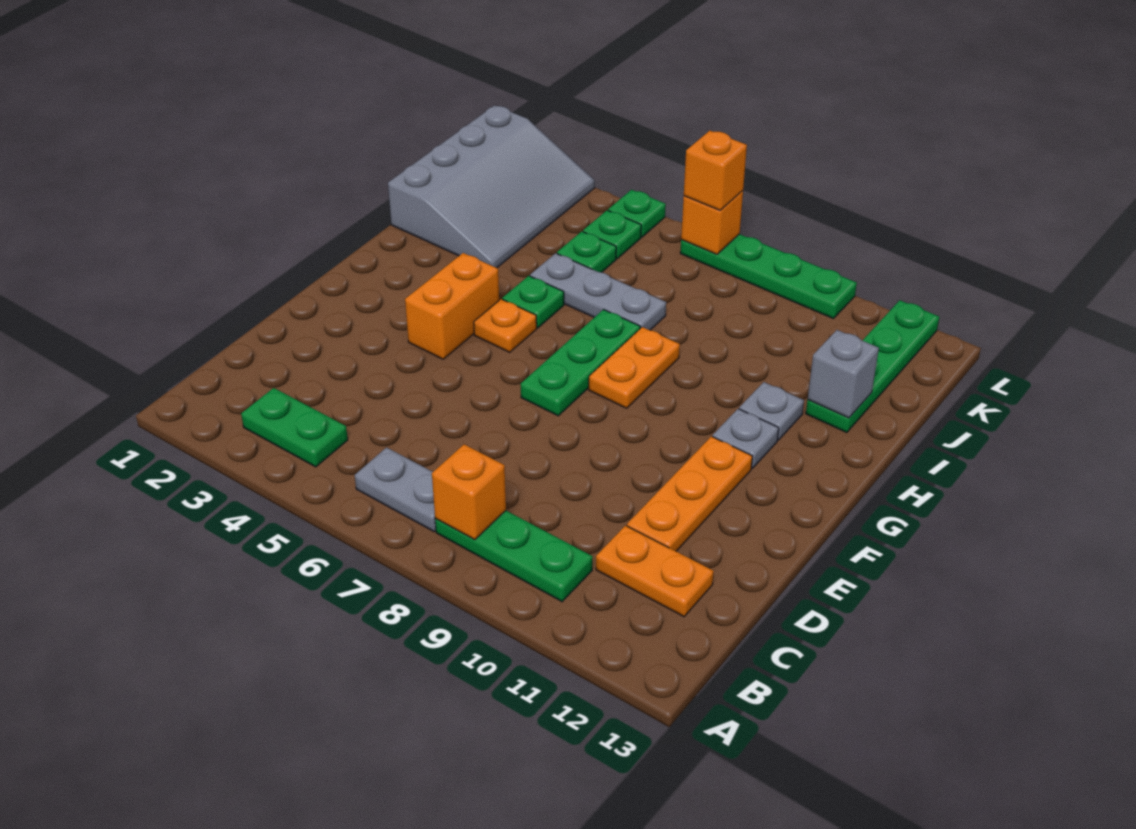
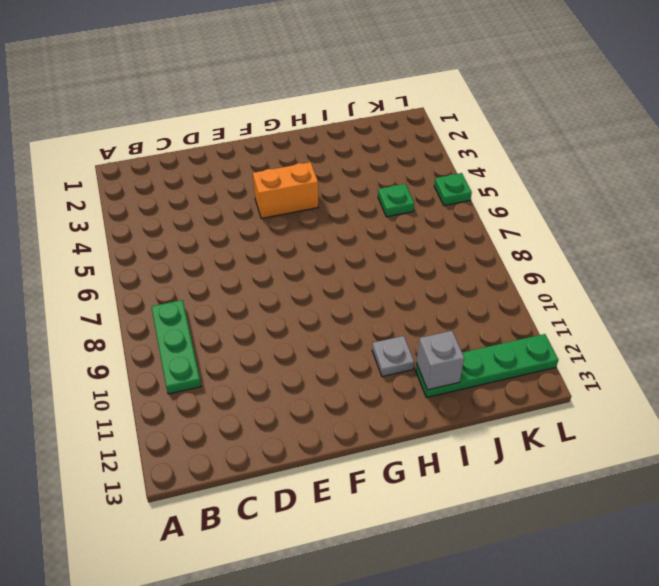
none -> green plate B3:B4 level 1
none -> grey plate B6:B7 level 1
none -> orange plate C11:C12 level 1

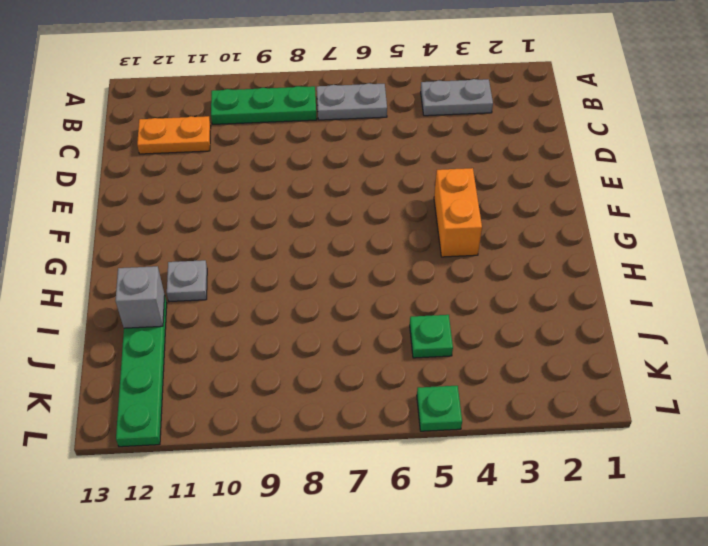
grey plate B3:B4 level 1 -> green plate B3:B4 level 1
none -> orange plate D11:F11 level 1
none -> green plate F7:H7 level 1
none -> orange plate G5 level 1

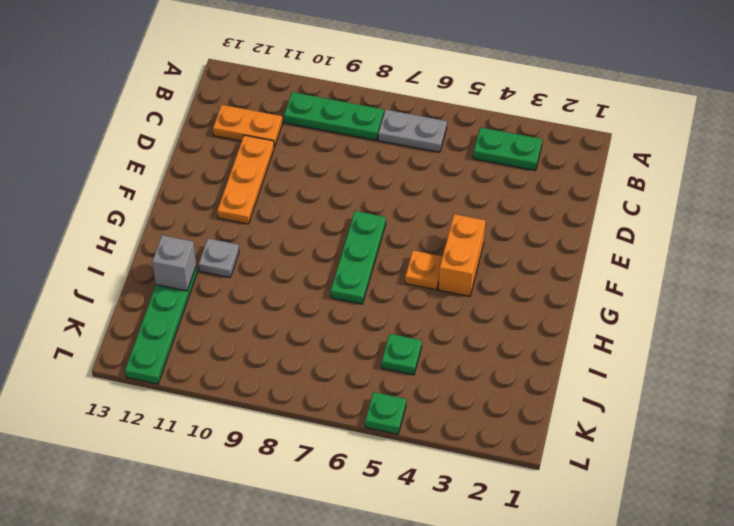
none -> orange plate G8:H8 level 1
none -> grey plate G11 level 1
none -> green plate H5 level 1

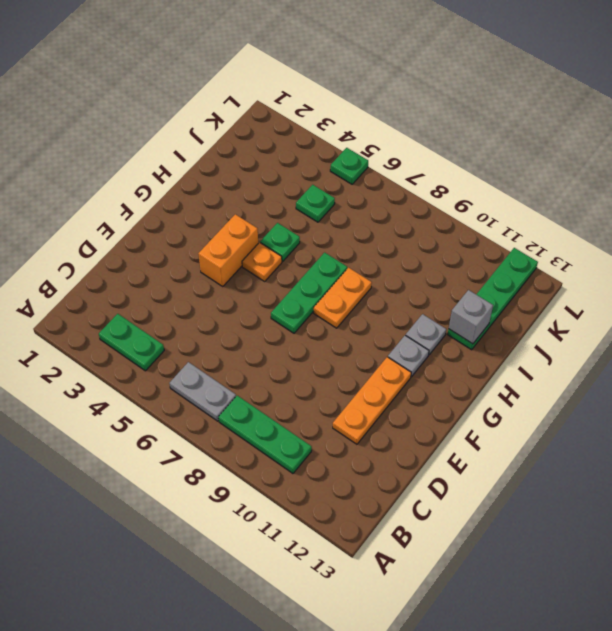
none -> orange plate C11:C12 level 1
none -> grey slope I1:L3 level 1 top 1
none -> grey plate I5:I7 level 1

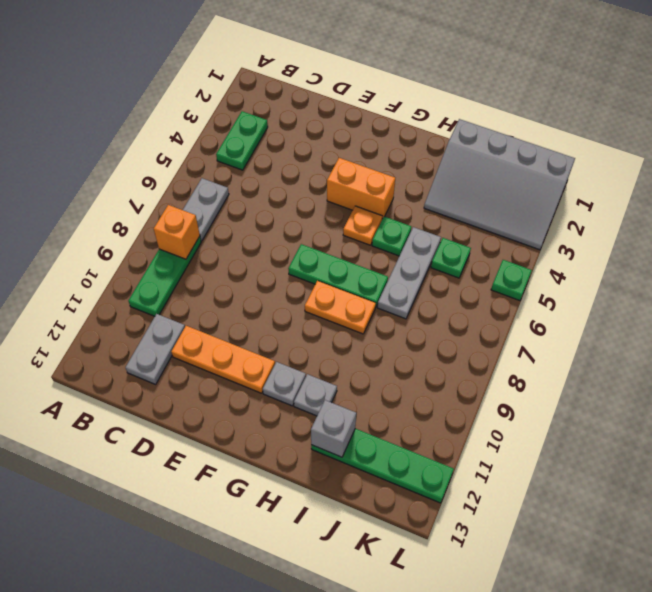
grey plate C11:C12 level 1 -> orange plate C11:C12 level 1
none -> green plate K5 level 1
none -> green plate L7:L10 level 1
none -> orange brick L7 level 2

